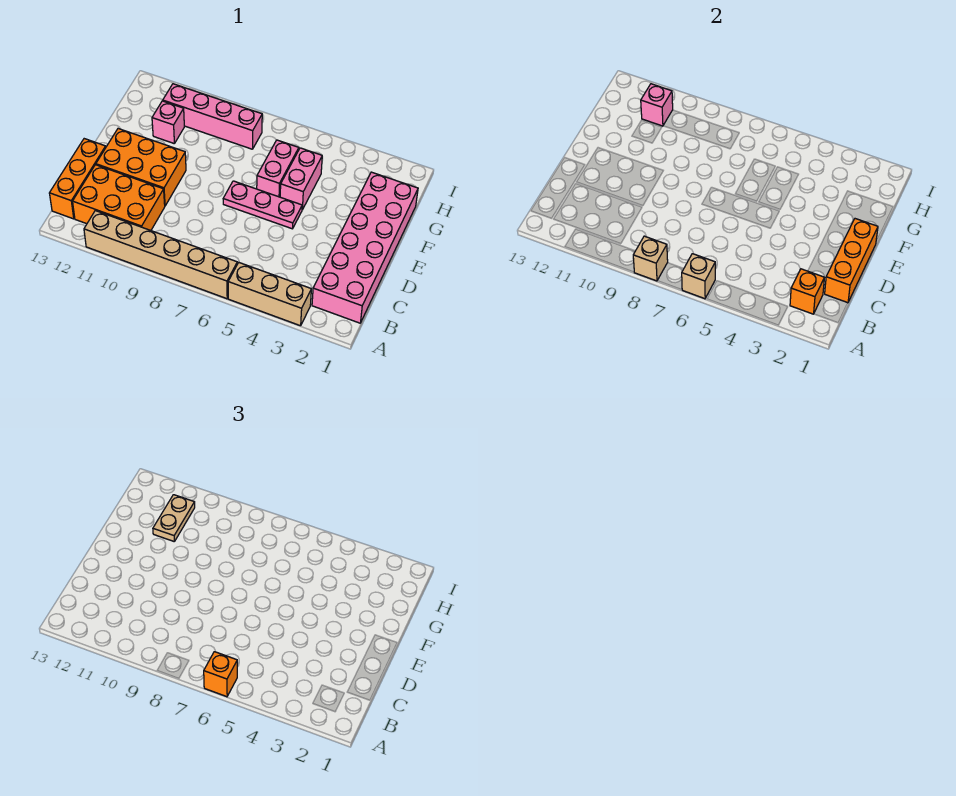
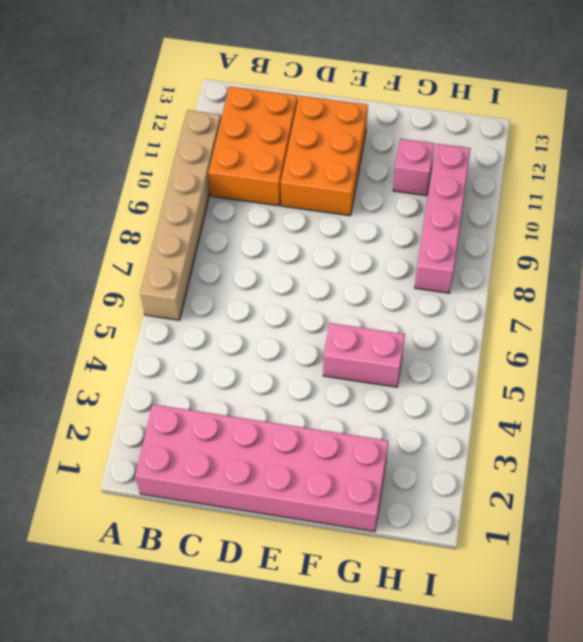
none -> tan brick A3:A5 level 1
none -> orange brick B13:D13 level 1
none -> pink plate E5:E7 level 1

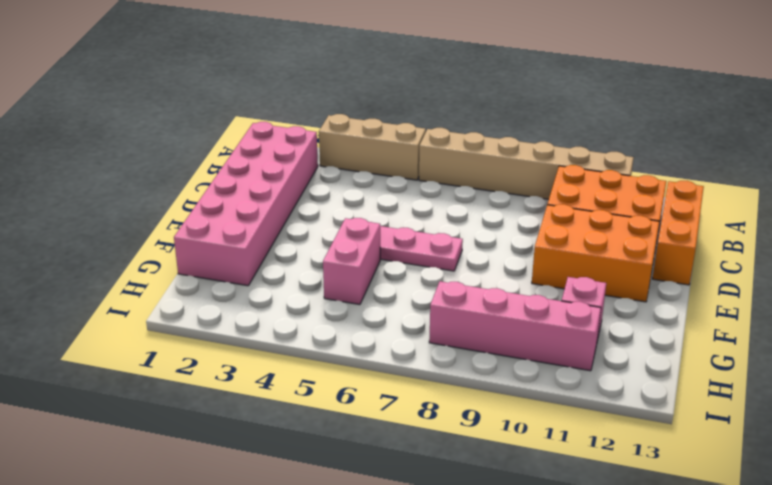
none -> pink brick F6:G6 level 1
none -> tan brick A6 level 2
none -> tan brick A8 level 2

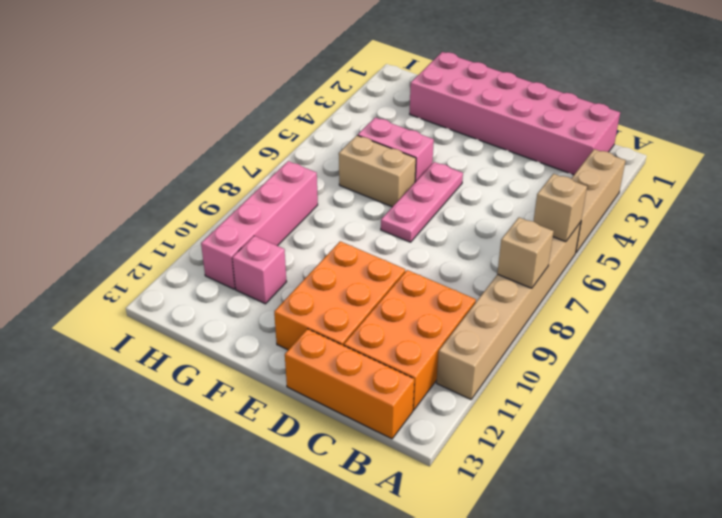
tan brick F6:G6 level 1 -> pink brick F6:G6 level 1
none -> orange brick B2 level 2
none -> orange brick C1:E1 level 2
none -> pink brick H11 level 2

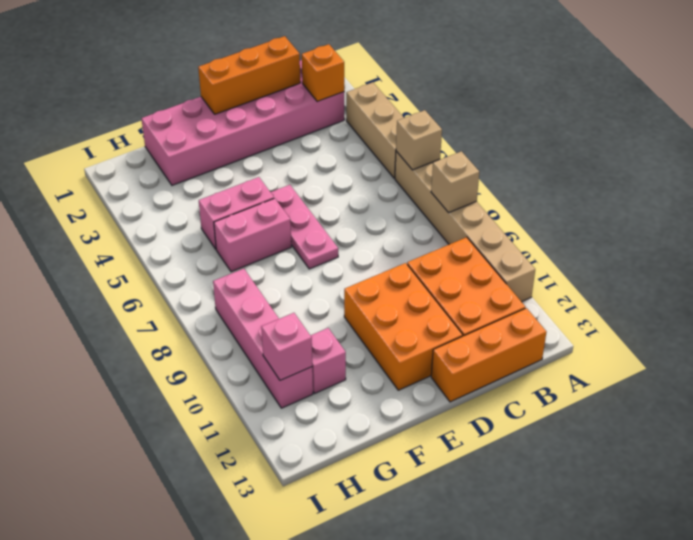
none -> orange brick A6 level 3
none -> tan plate G11:H11 level 3

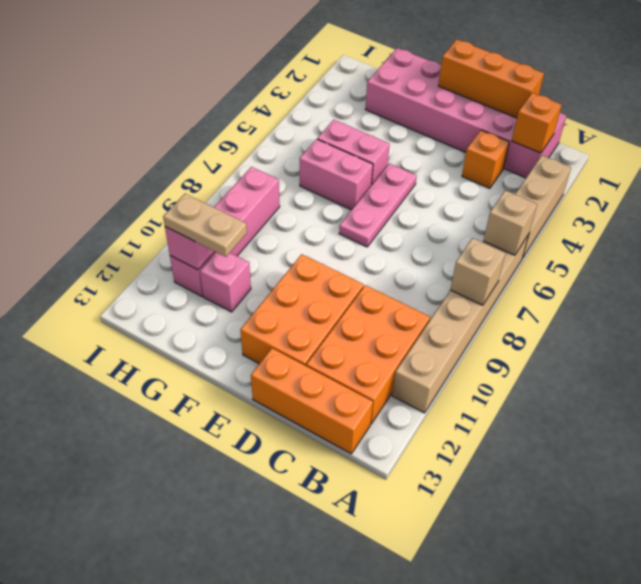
orange brick C3 level 1 -> orange brick A6 level 3

